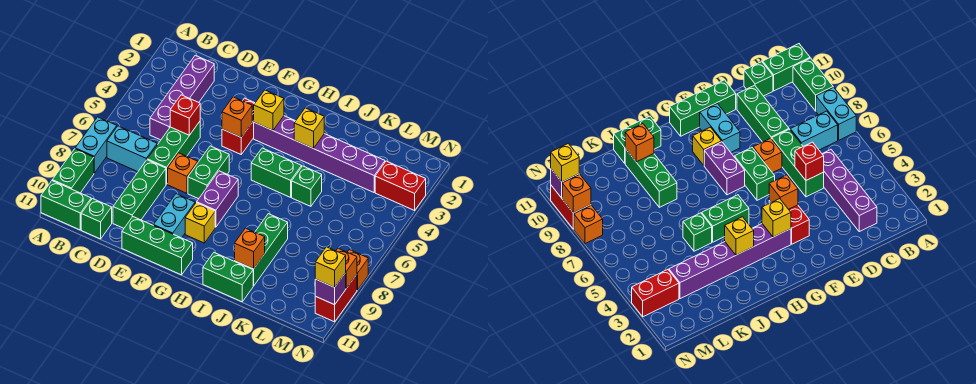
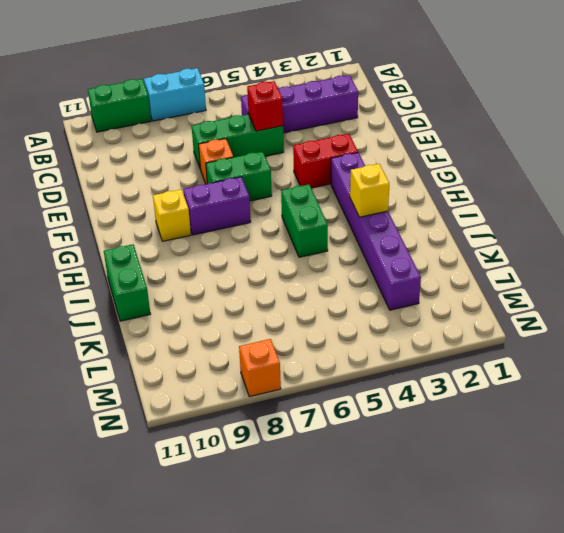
none -> green brick A11:B11 level 1
none -> cyan brick B7:C7 level 1
none -> green brick C11 level 1
none -> green brick D8:D10 level 1

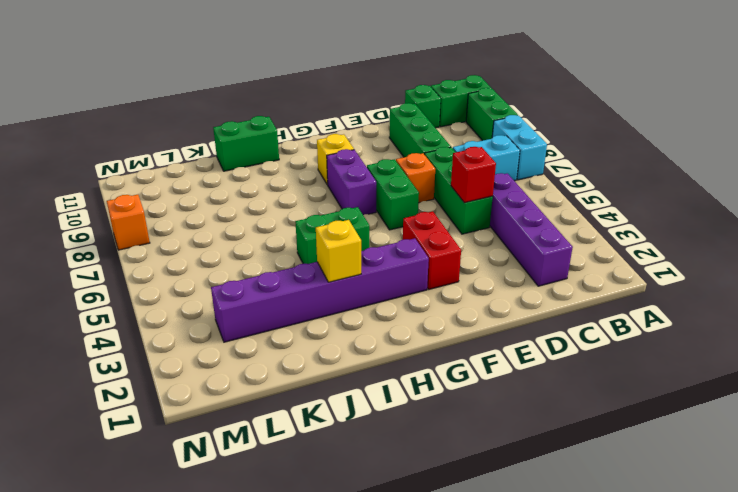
none -> green brick E11:G11 level 1
none -> cyan brick F9:F10 level 1
none -> green brick J5 level 1
none -> green brick J8:J10 level 1

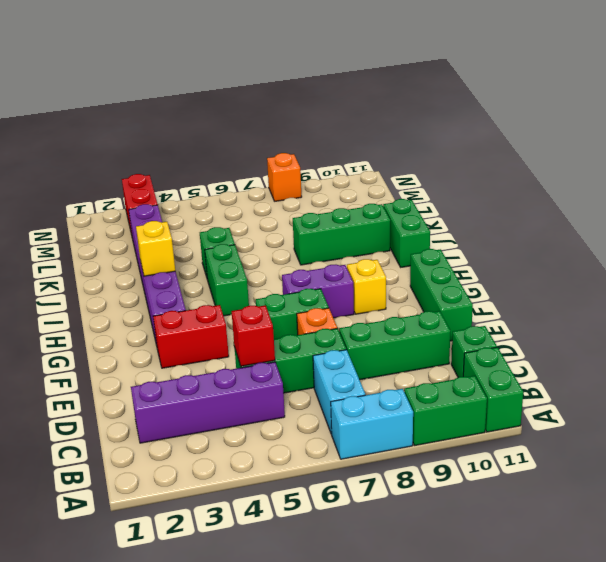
none -> cyan brick F9:F10 level 1
none -> red brick N9:N10 level 1
none -> orange brick F4 level 2
none -> yellow brick G3 level 2

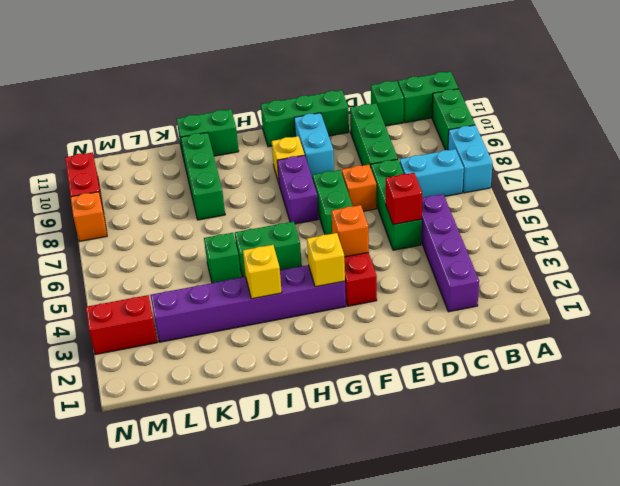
none -> orange brick J10 level 2
none -> orange brick N9 level 2
none -> purple brick N10 level 2
none -> yellow brick N10 level 3

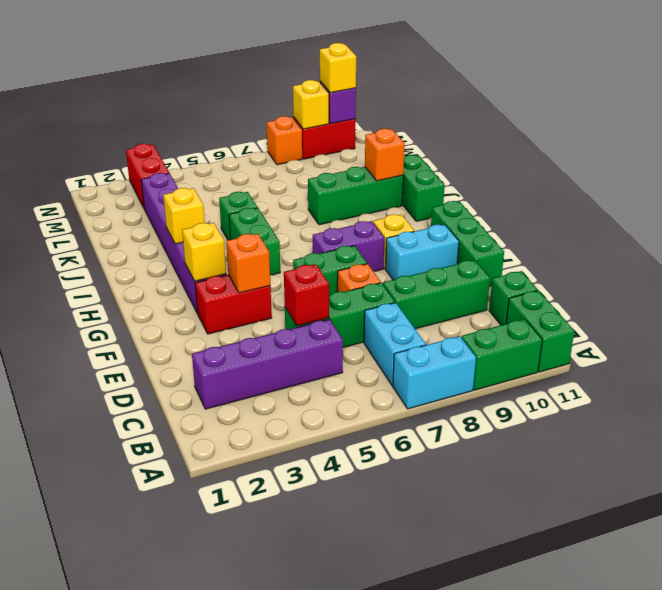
yellow brick N9 level 2 -> orange brick N9 level 2

